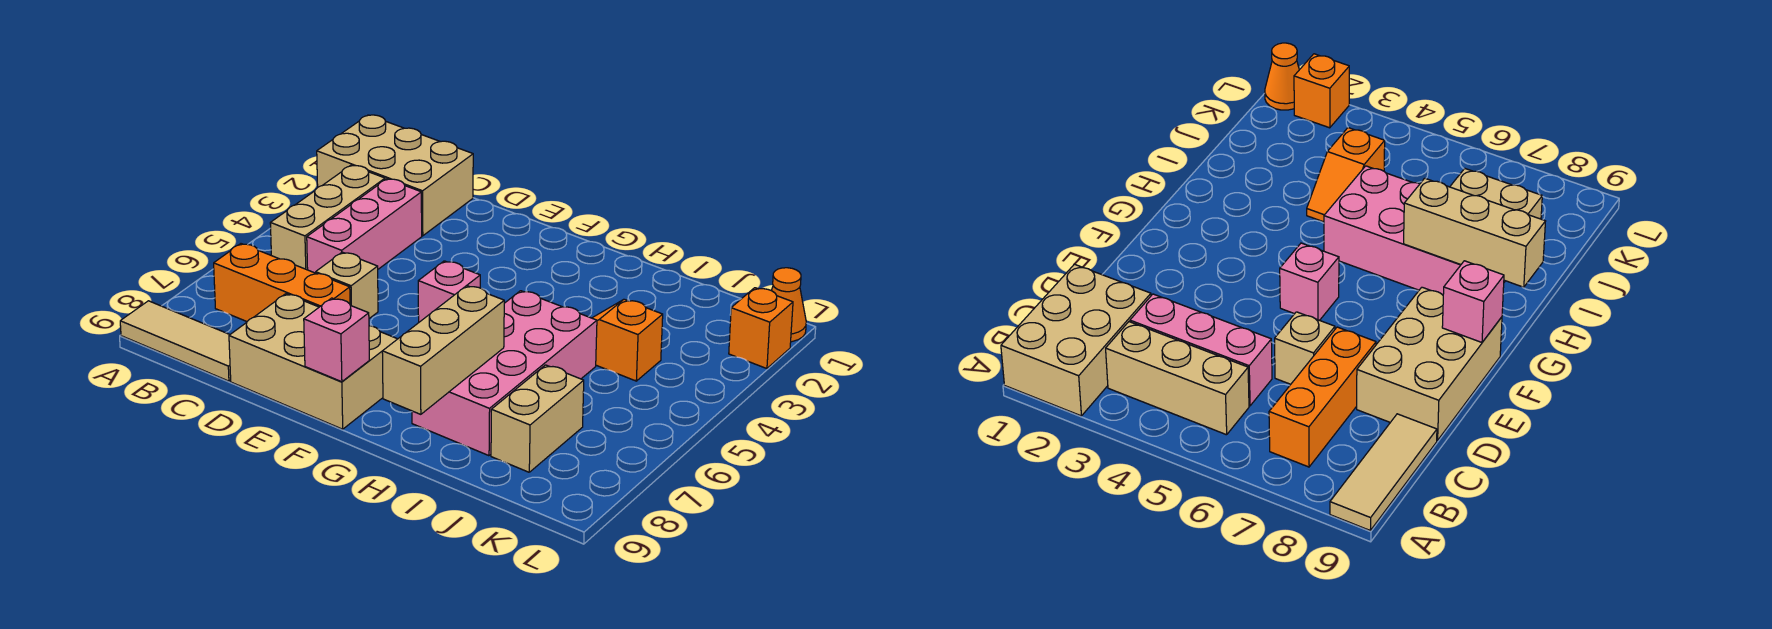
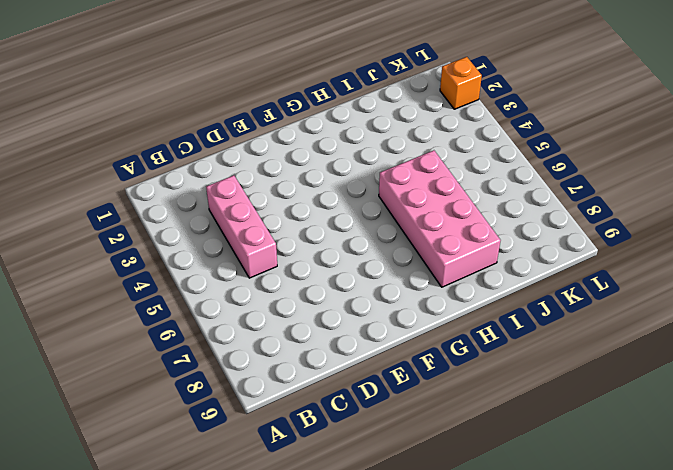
none -> tan brick A1:C2 level 1
none -> tan tile A9:C9 level 1
none -> tan brick B3:B5 level 1

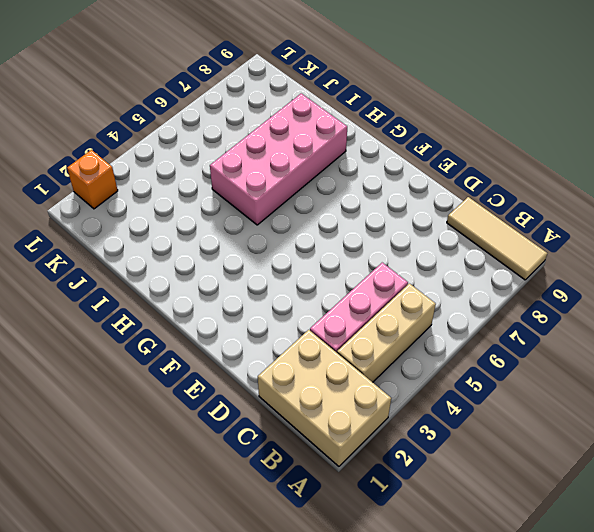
none -> orange brick B7:D7 level 1
none -> tan brick D6 level 1
none -> tan brick D8:F9 level 1

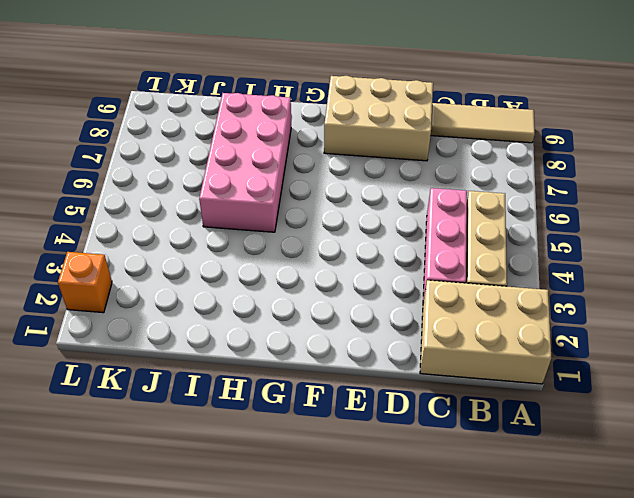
none -> orange brick B7:D7 level 1
none -> tan brick D6 level 1
none -> pink brick F5 level 1

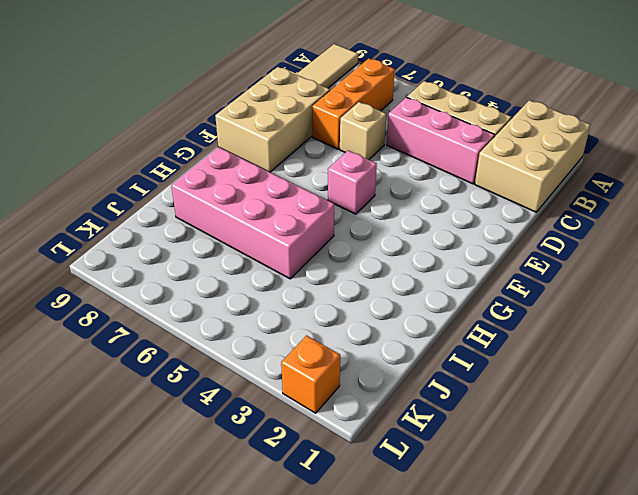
none -> orange slope I4:J4 level 1 top J
none -> tan brick J7:J8 level 1
none -> orange cone L1 level 1

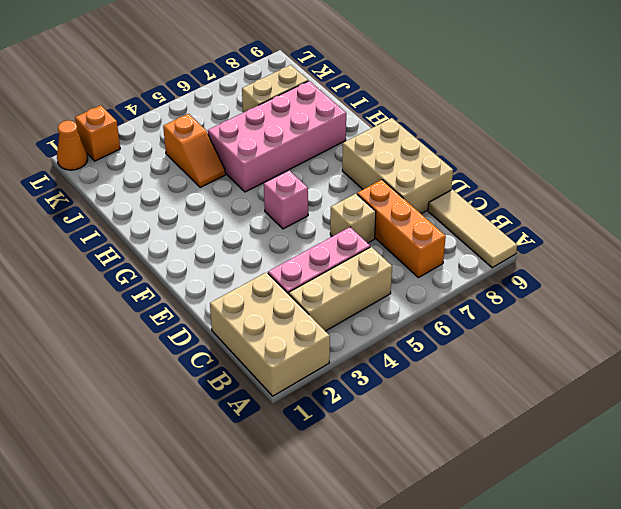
none -> pink brick F9 level 2
none -> tan brick H7:H9 level 2

